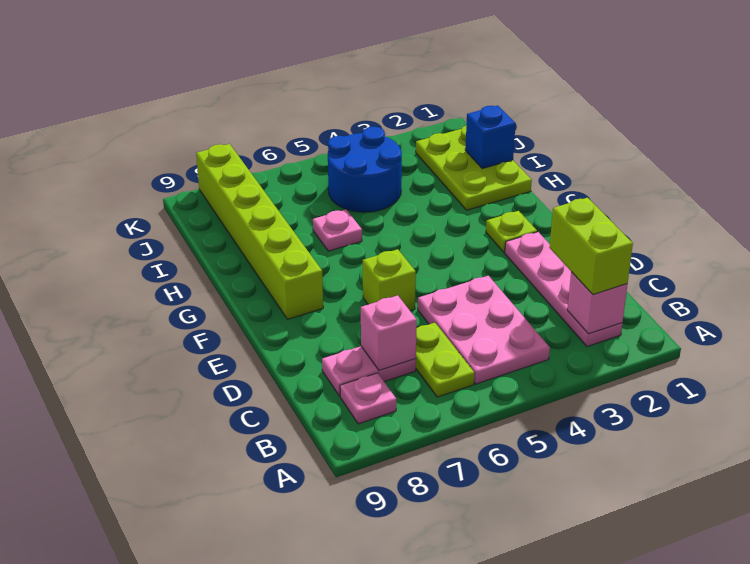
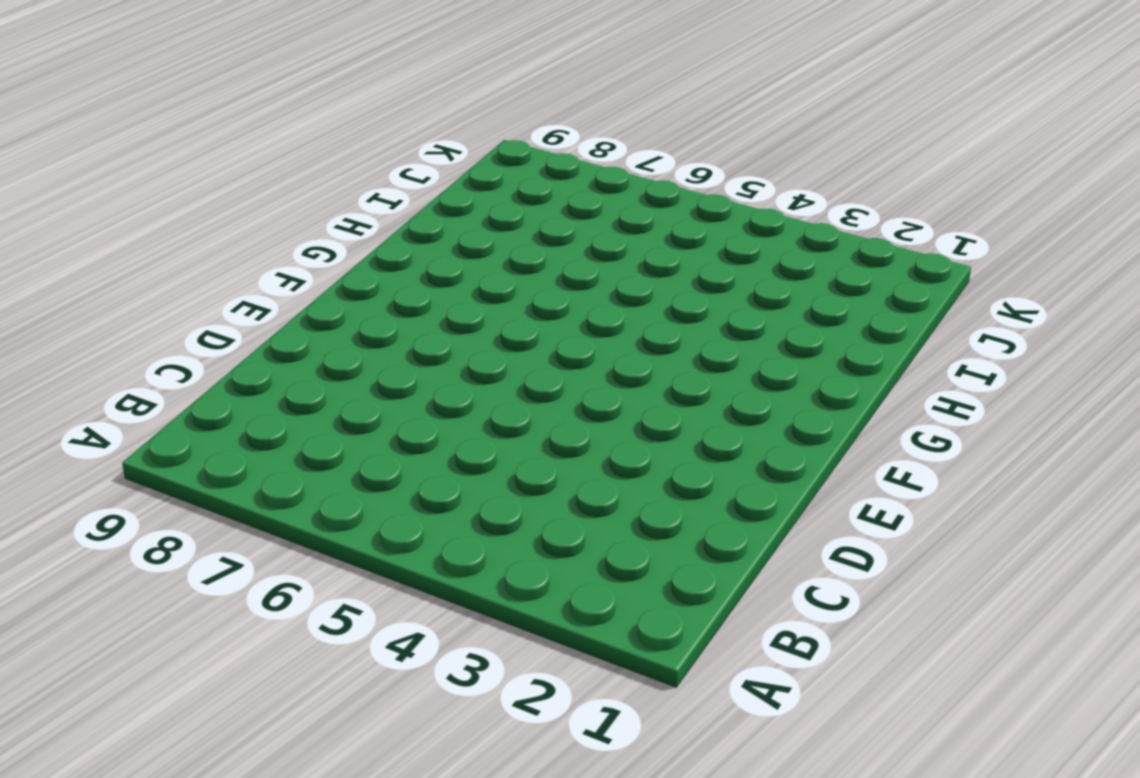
none -> pink plate B2:E2 level 1
none -> pink plate B4:D5 level 1
none -> lime plate B6:C6 level 1

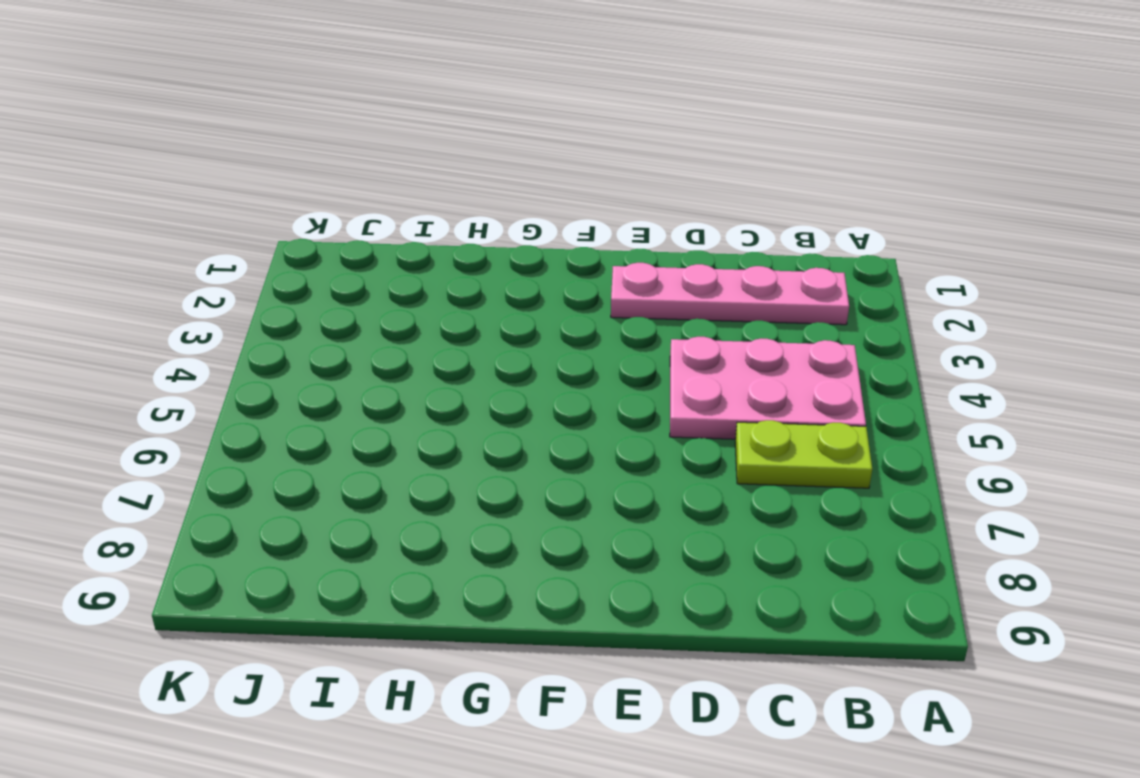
none -> pink plate B8 level 1
none -> pink plate C7:C8 level 1
none -> lime brick E6 level 1

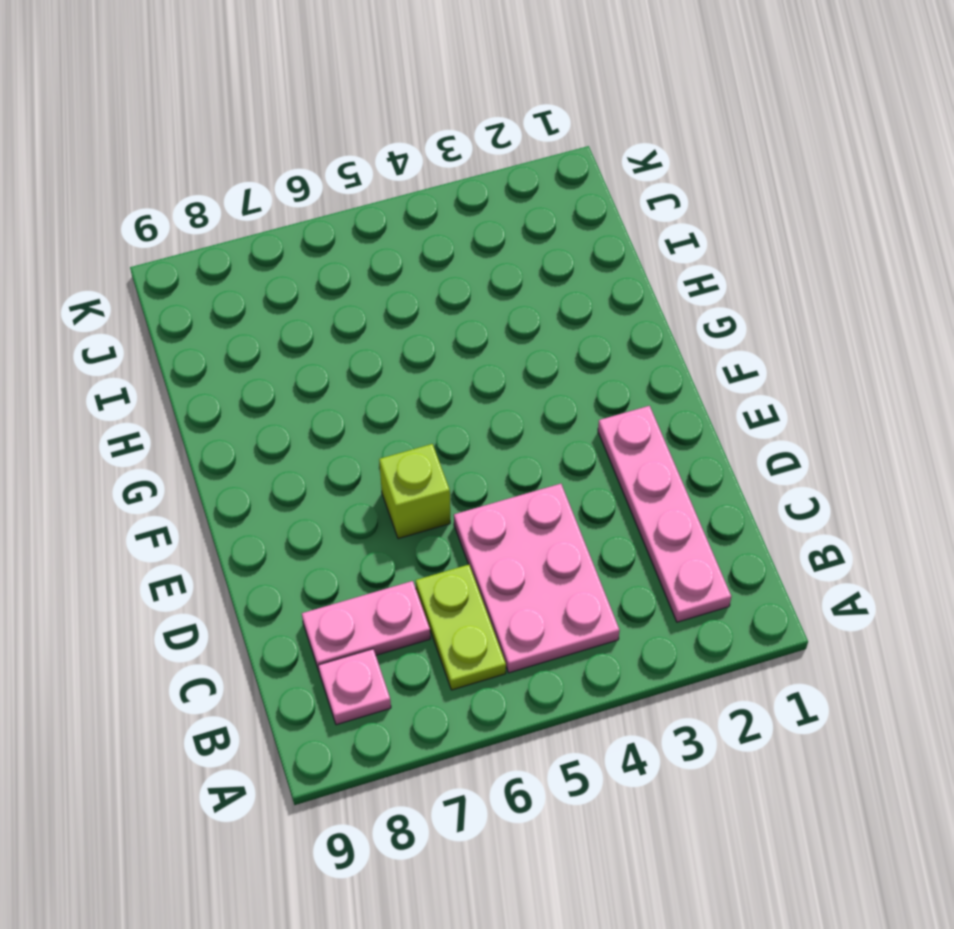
none -> lime plate F2 level 1
none -> lime brick F8:K8 level 1
none -> lime plate H1:J2 level 1

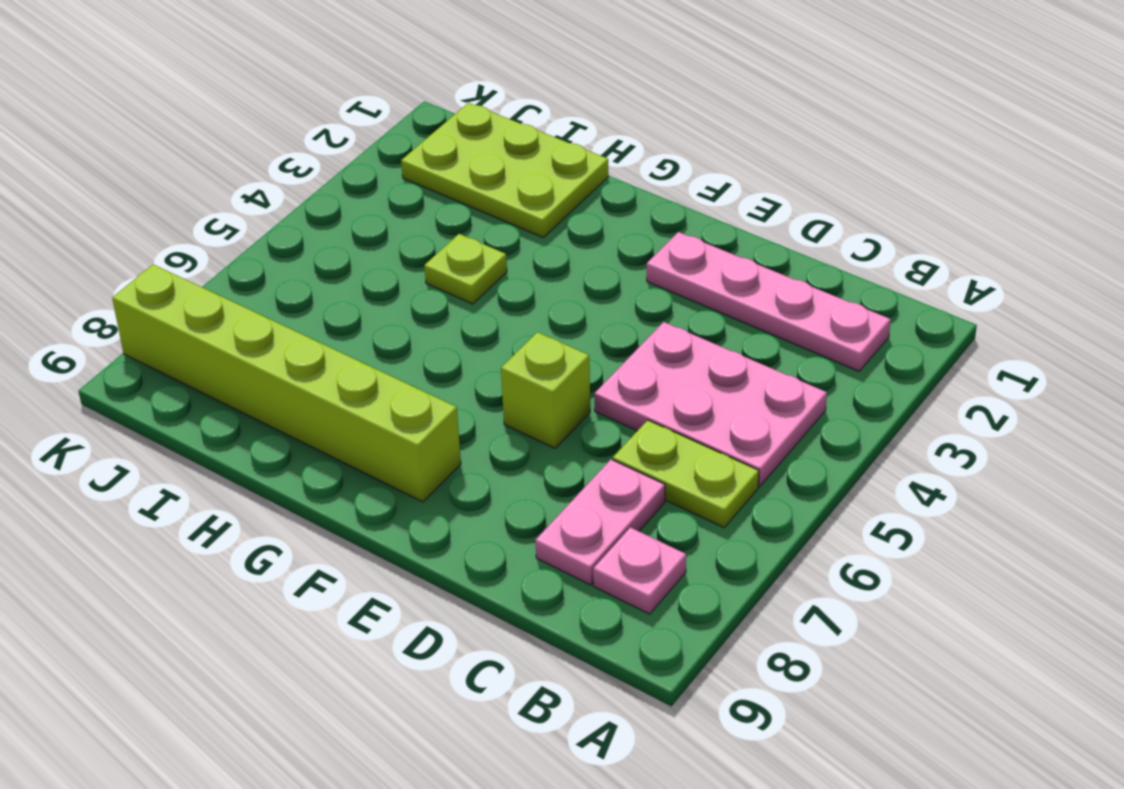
lime plate H4 level 1 -> lime plate F2 level 1
none -> pink plate H6 level 1
none -> blue round brick I4:J5 level 1
none -> pink brick B2 level 2

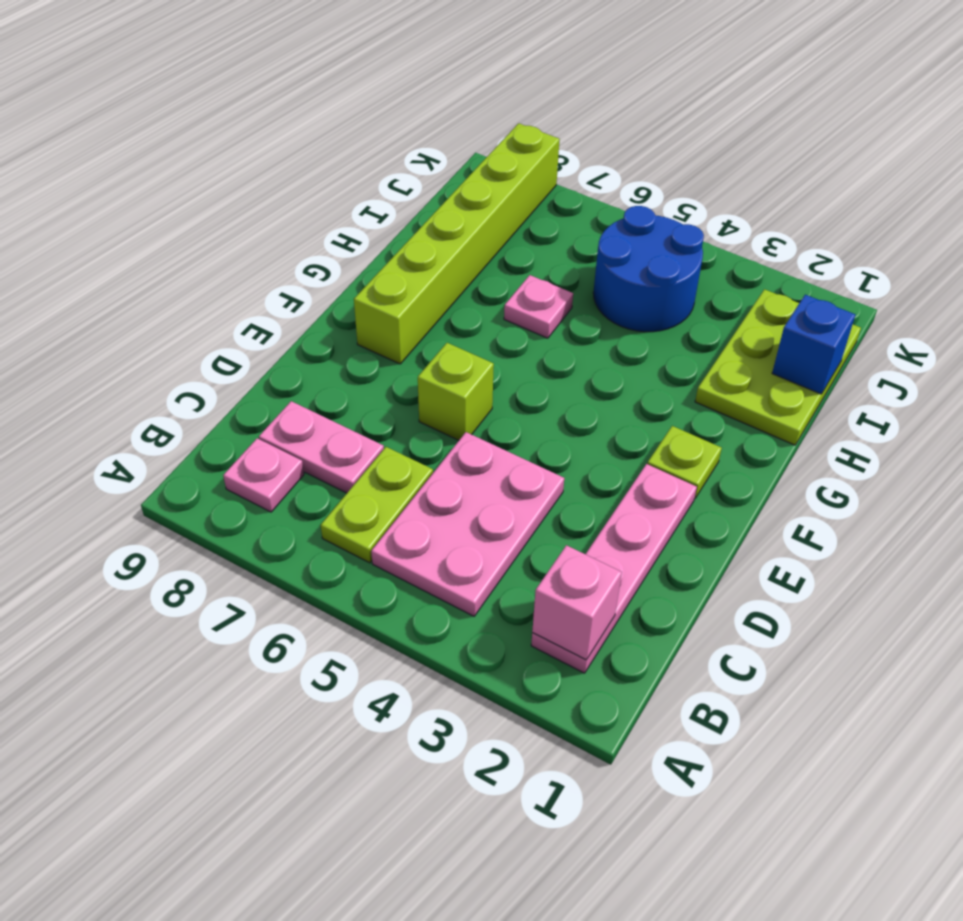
none -> pink brick C7 level 2
none -> lime brick B2:C2 level 3

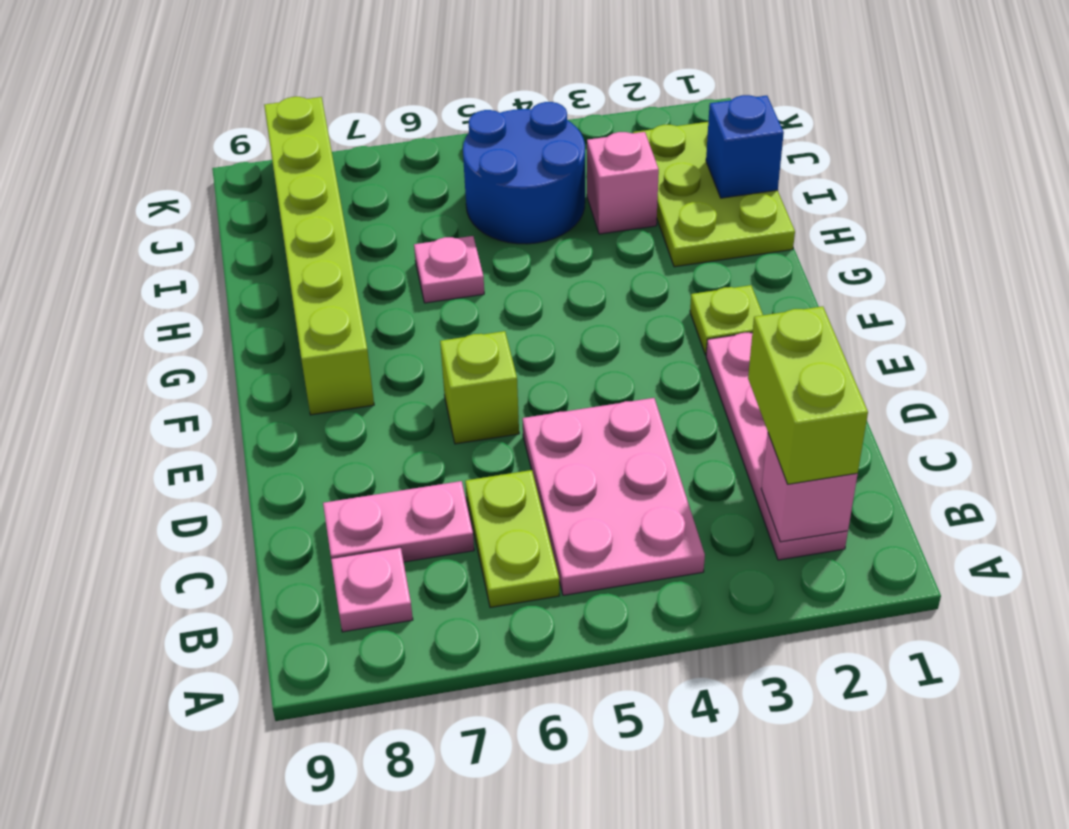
pink brick I3 level 1 -> pink brick C7 level 2

